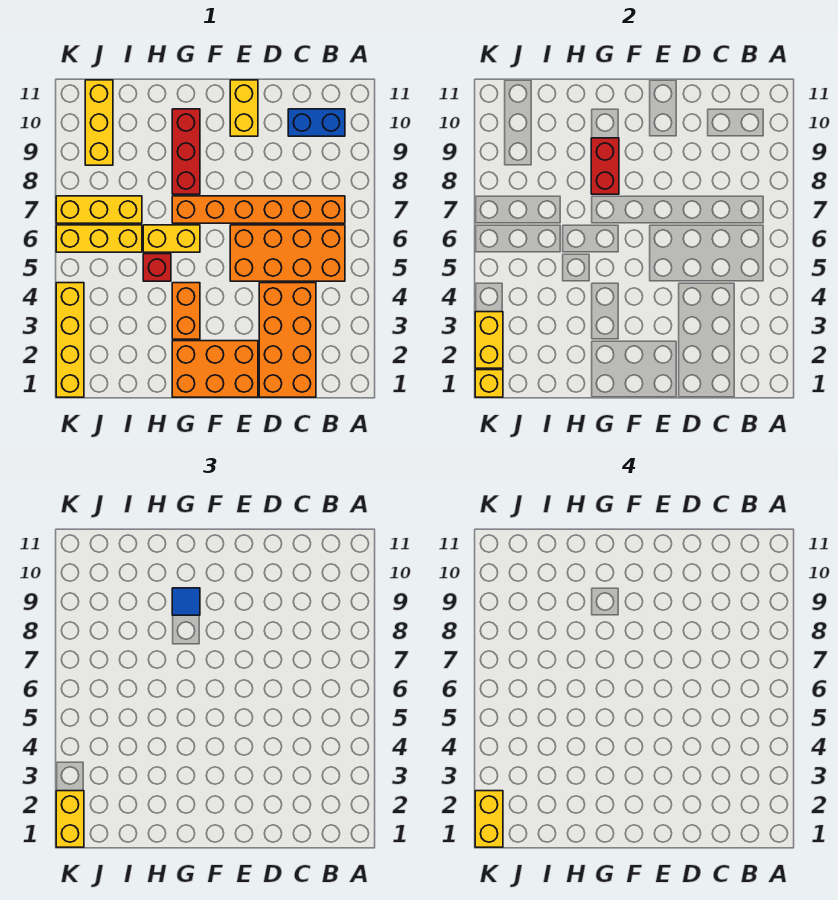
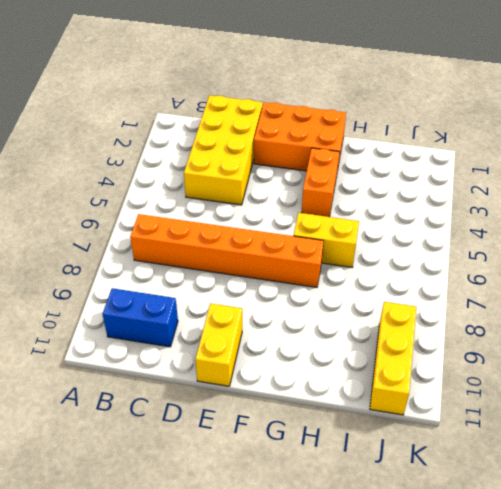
yellow brick C1:D4 level 1 -> orange brick C1:D4 level 1
none -> orange brick B5:E6 level 1
none -> red brick G8:G10 level 1
none -> red brick H5 level 1

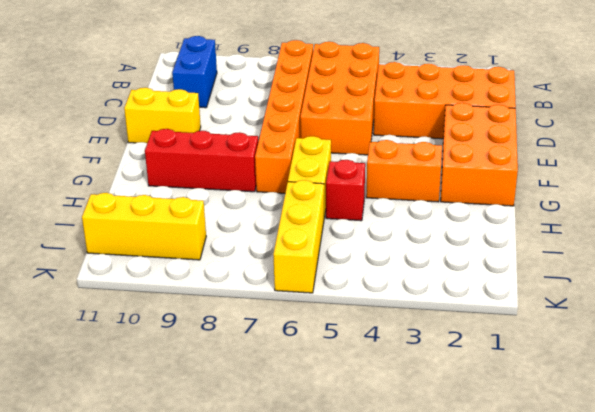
none -> yellow brick I7:K7 level 1
none -> yellow brick K1:K4 level 1
none -> red brick G8:G9 level 2

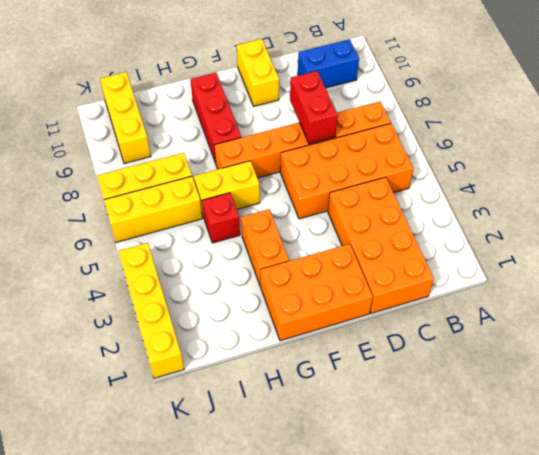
red brick D7:D8 level 2 -> red brick G8:G9 level 2
none -> yellow brick K1 level 2
none -> yellow brick K2:K3 level 2
none -> blue tile G9 level 3

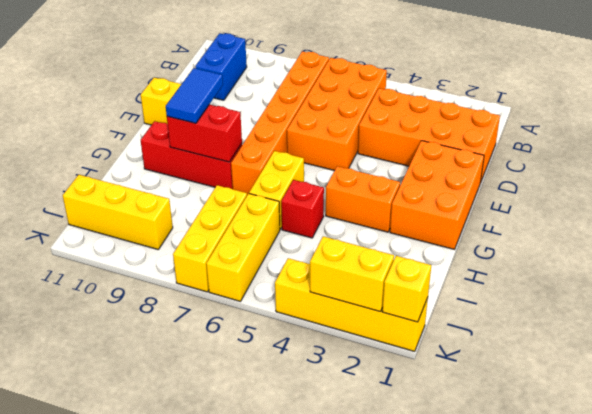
blue tile F9:G9 level 3 -> blue tile G9 level 3
none -> yellow brick K1:K2 level 3
none -> yellow brick K1:K2 level 4

